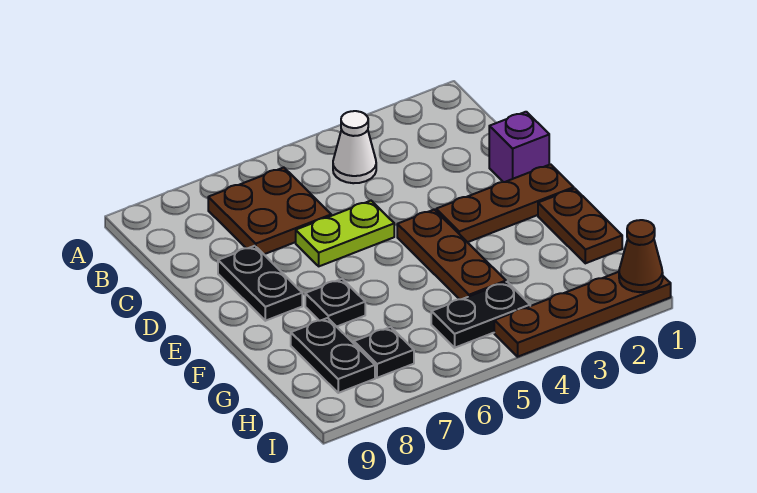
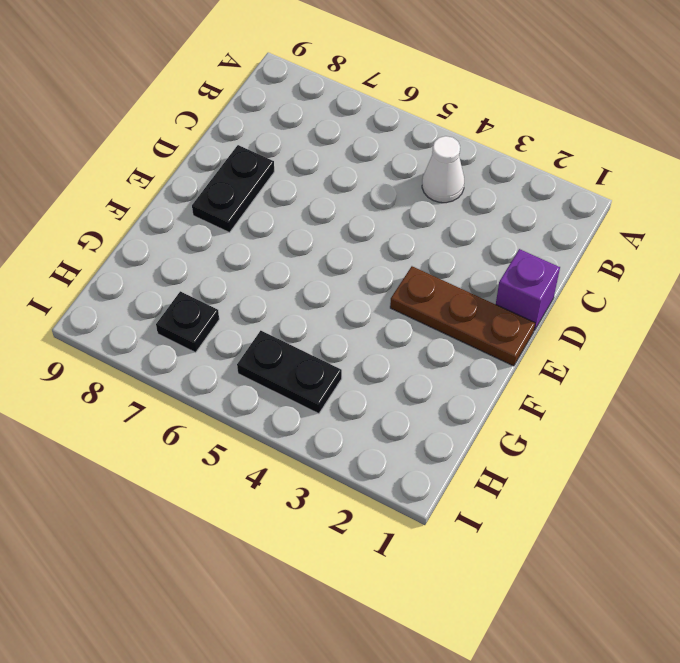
none -> brown plate B6:C7 level 1
none -> lime plate D5:D6 level 1
none -> brown plate E4:G4 level 1

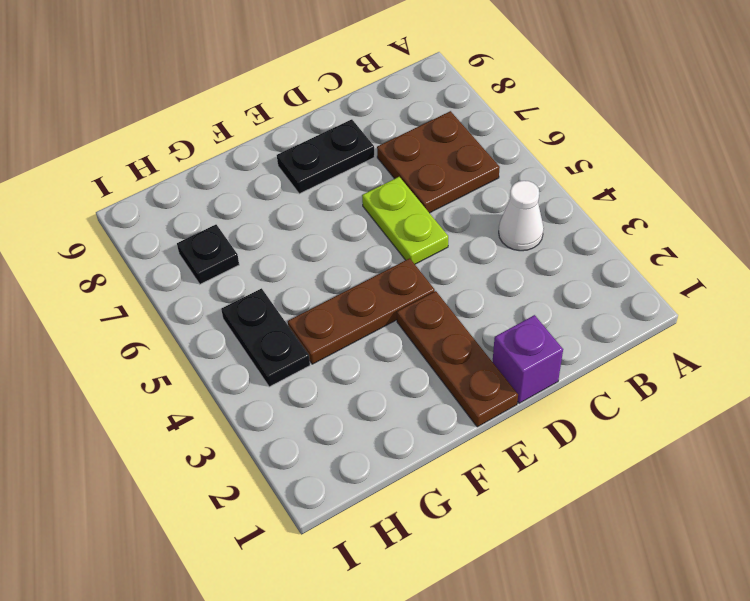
none -> brown plate F1:G1 level 1
none -> black plate F7 level 1
none -> black plate G8:H8 level 1

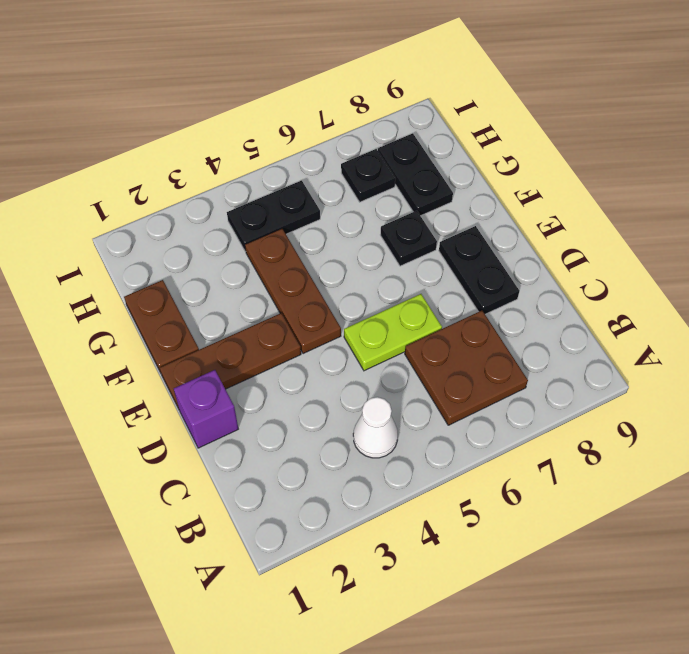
none -> brown plate I1:I4 level 1
none -> brown cone I1 level 2

